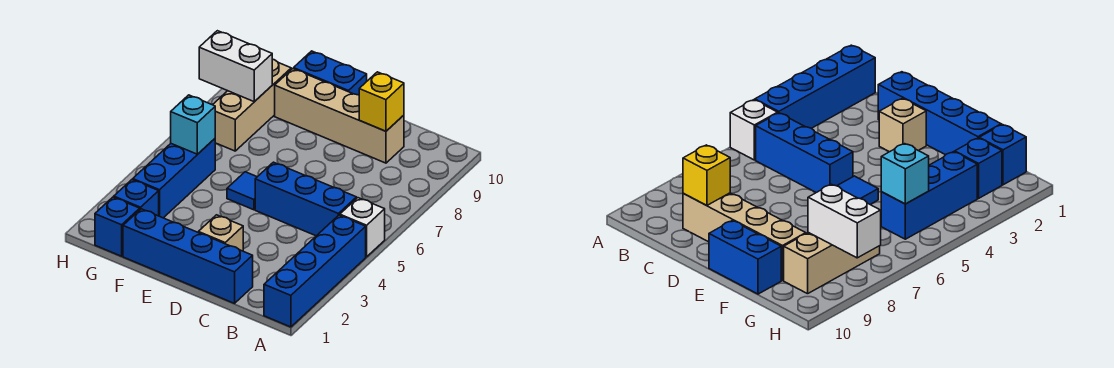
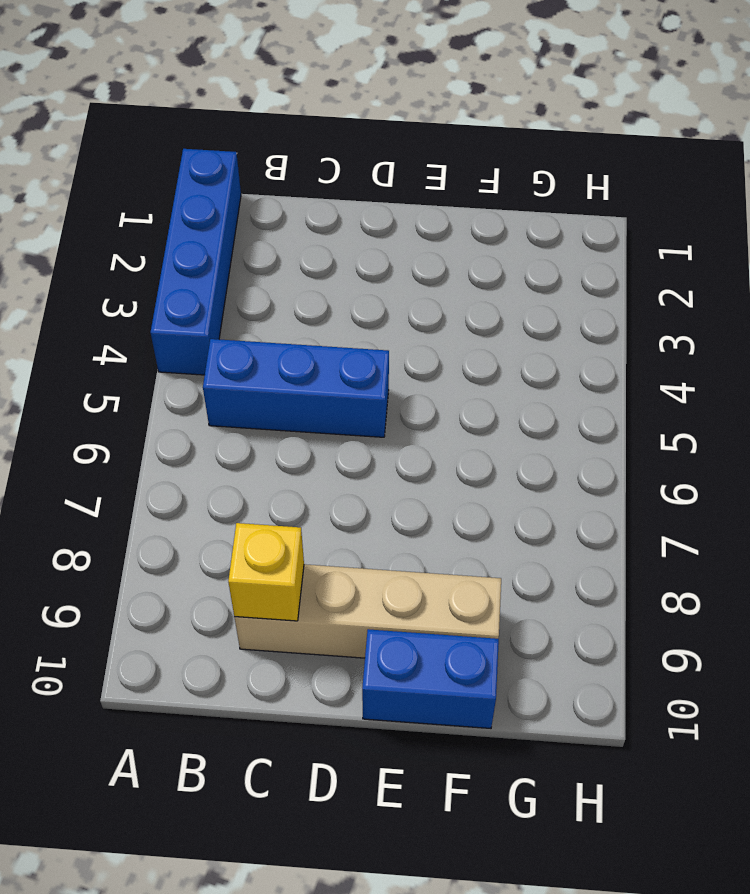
none -> white brick A5 level 1
none -> blue brick C1:F1 level 1
none -> tan brick D2 level 1

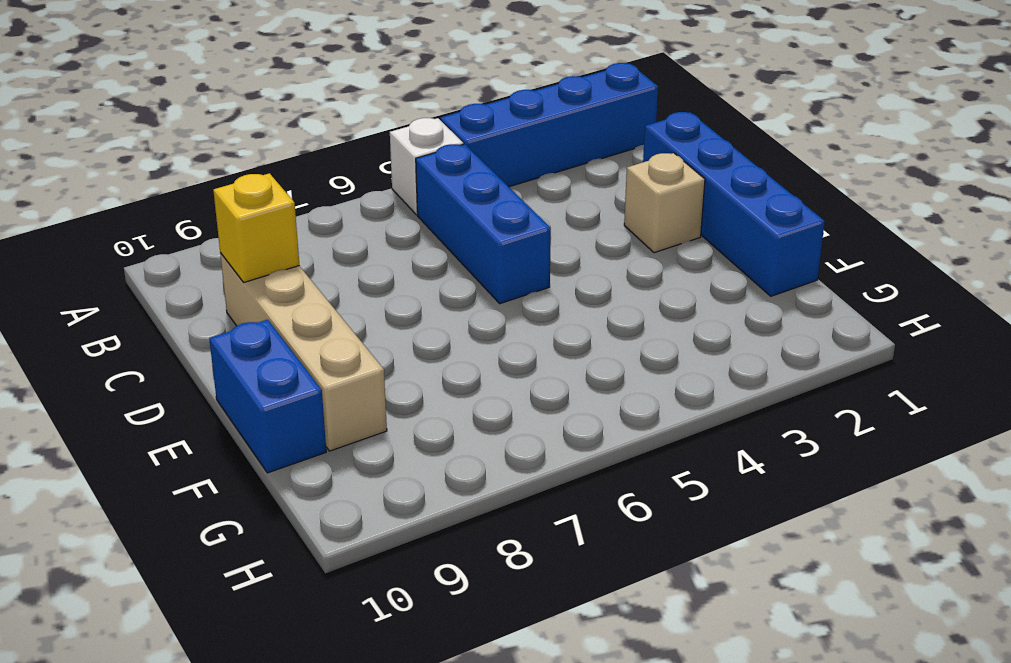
none -> blue tile E5 level 1
none -> blue brick G1 level 1
none -> blue brick G2 level 1

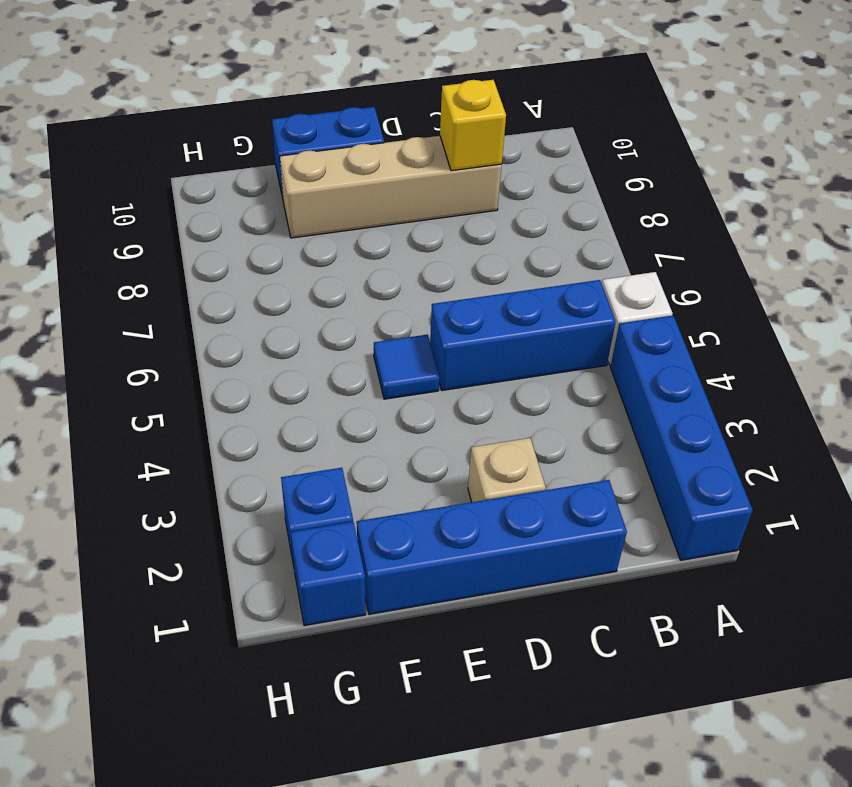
none -> blue brick G3:G5 level 1
none -> tan brick G7:G9 level 1
none -> cyan brick G5 level 2

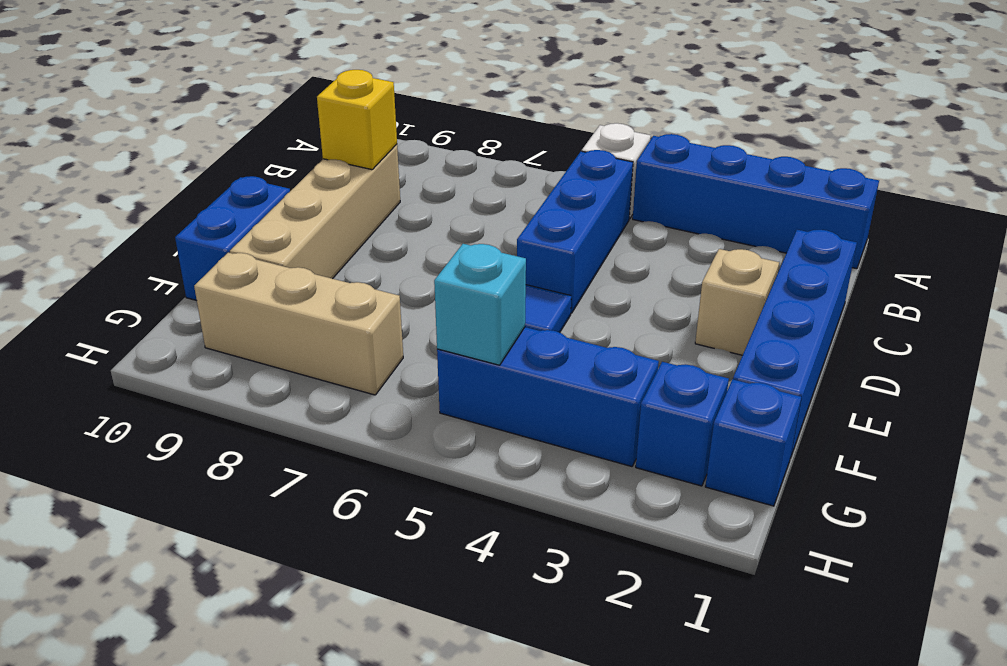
none -> white brick G8:H8 level 2

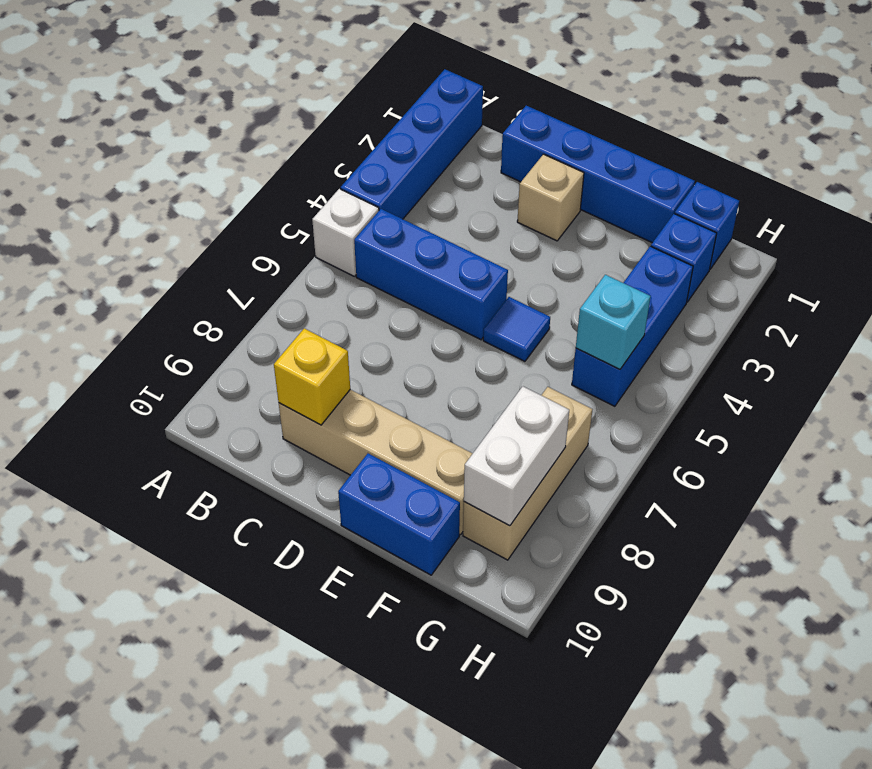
white brick G8:G9 level 2 -> white brick G8:H8 level 2

